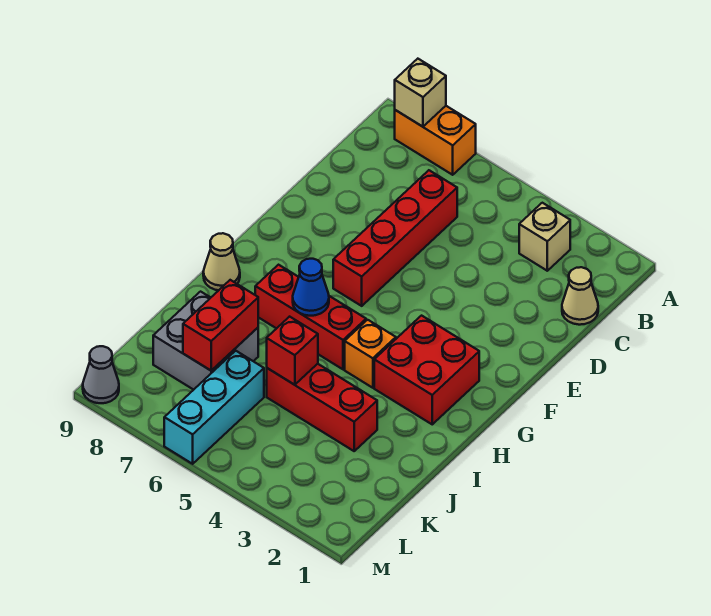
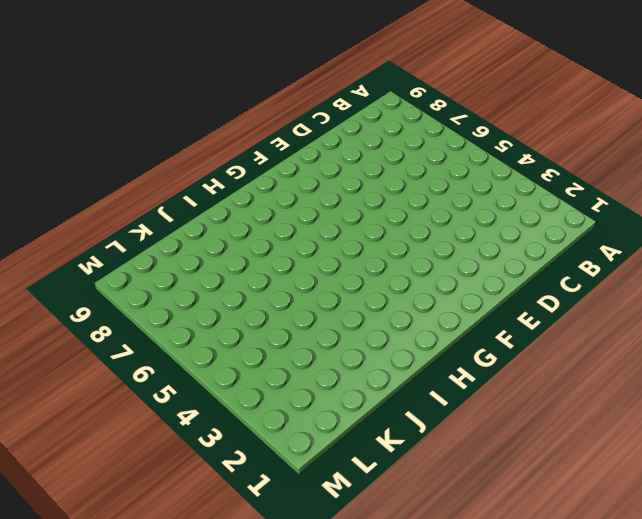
none -> orange brick A7:A8 level 1
none -> tan brick B3 level 1
none -> tan cone C1 level 1

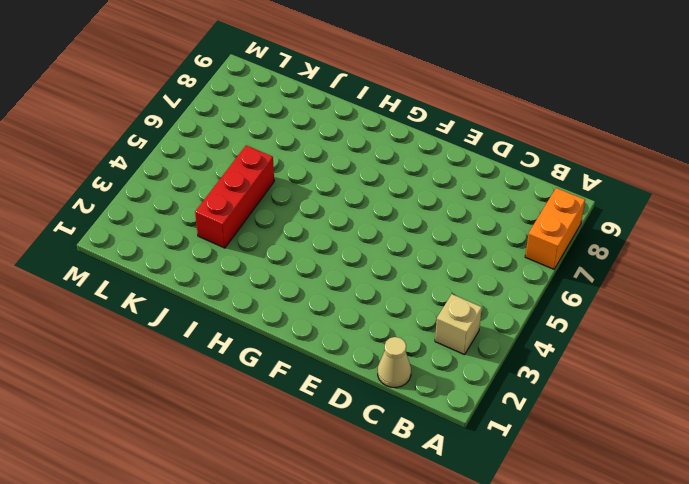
none -> red brick C6:F6 level 1
none -> red brick G2:H3 level 1
none -> orange brick H4 level 1

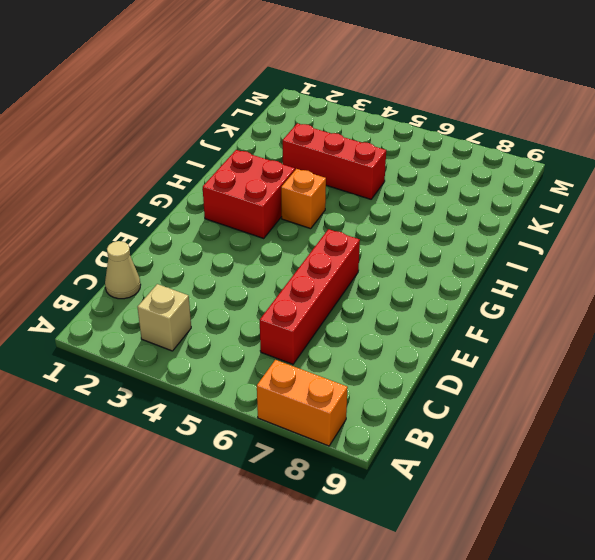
none -> red brick H5:H7 level 1
none -> tan cone H9 level 1
none -> grey brick J7:K8 level 1

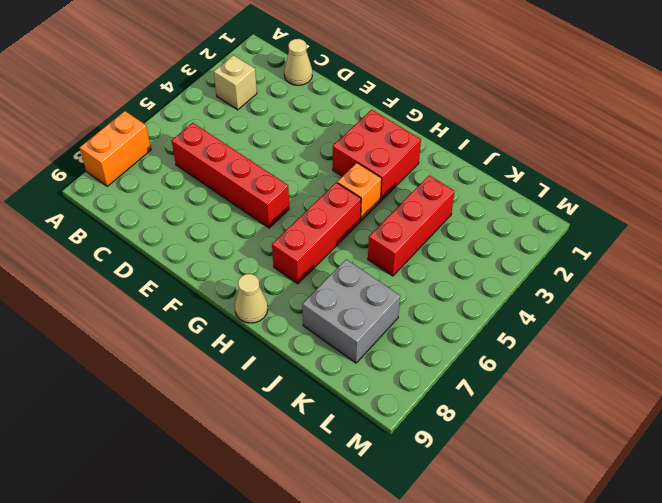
none -> cyan brick K6:M6 level 1
none -> grey cone M9 level 1
none -> tan brick A8 level 2

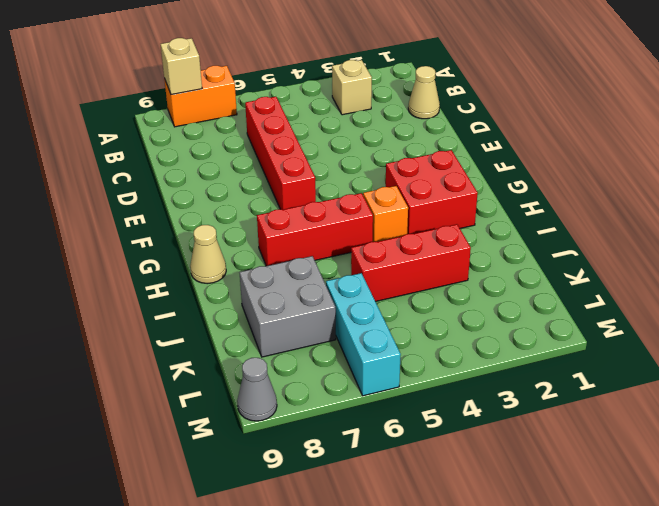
none -> blue cone H6 level 2
none -> red brick J5 level 2
none -> red brick J7:K7 level 2

